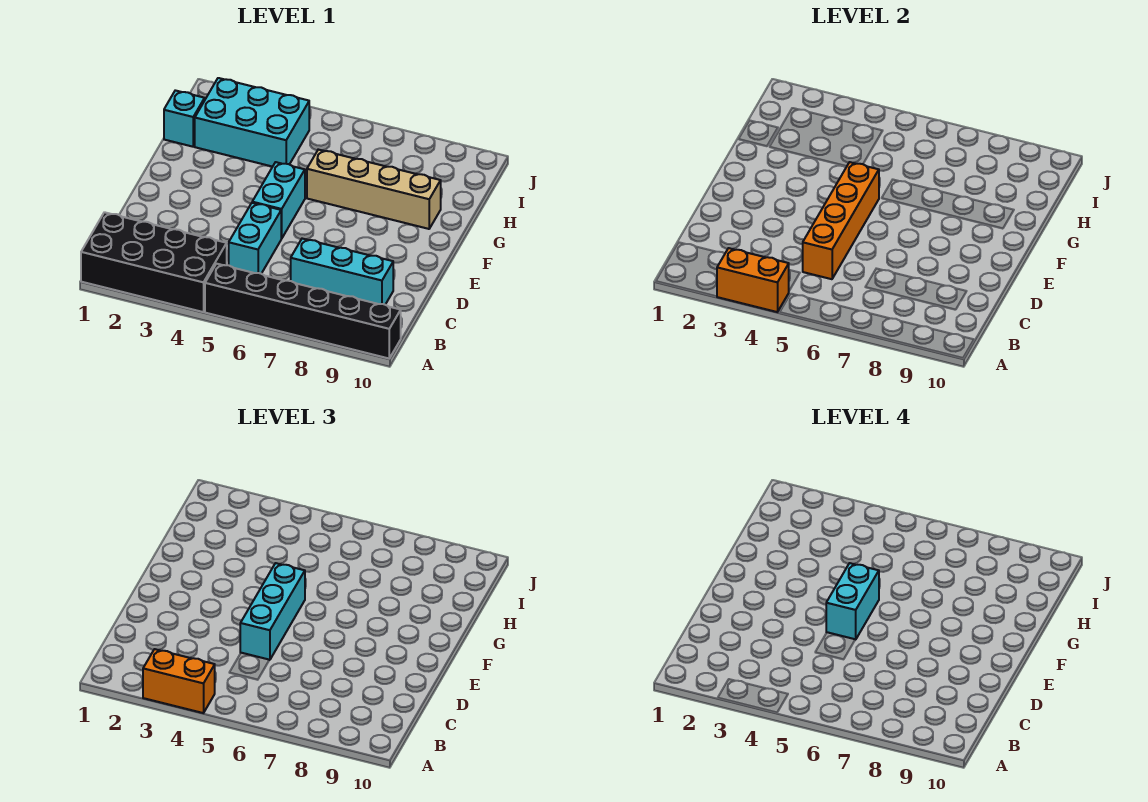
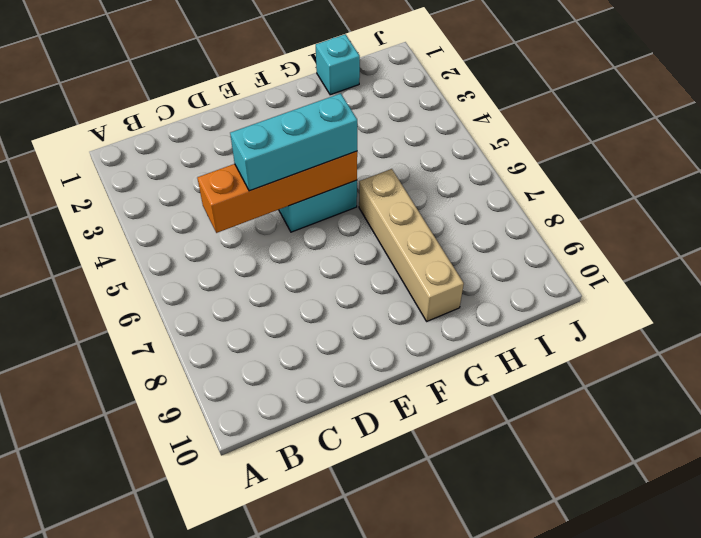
none -> black brick A1:B4 level 1
none -> black brick A5:A10 level 1
none -> cyan brick C5:D5 level 1

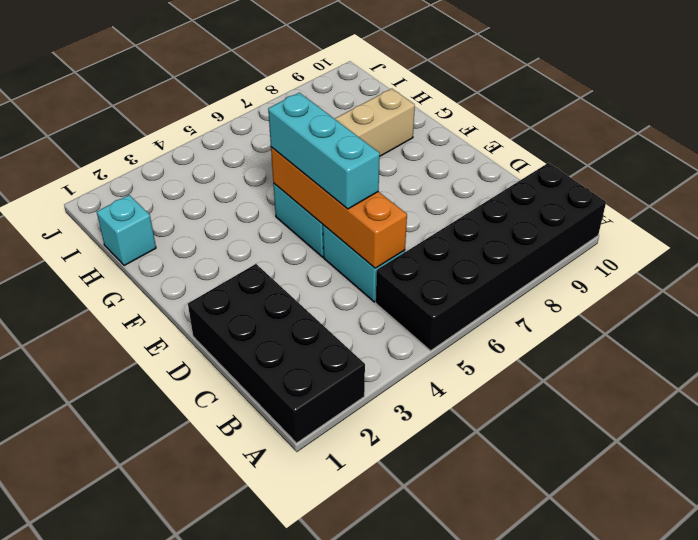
black brick A1:D2 level 1 -> black brick A1:B4 level 1
black brick A5:B10 level 1 -> black brick A5:A10 level 1
none -> cyan brick C7:C9 level 1
none -> cyan brick H2:I4 level 1
none -> orange brick A3:A4 level 2

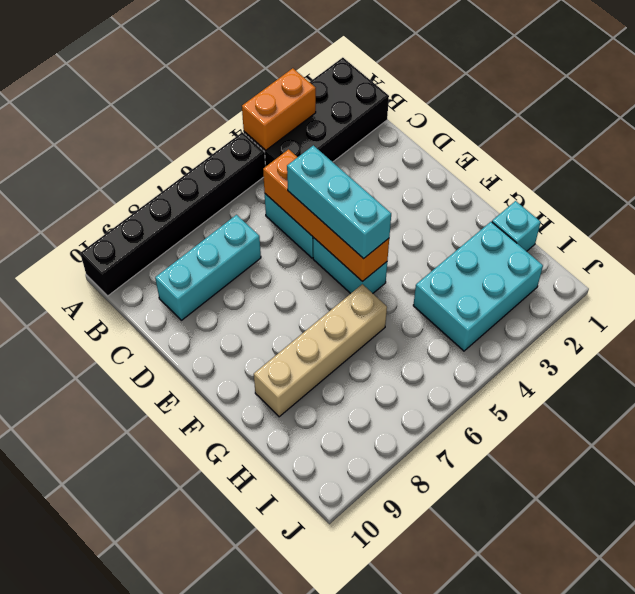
none -> orange brick A3:A4 level 3
none -> cyan brick E5:F5 level 4

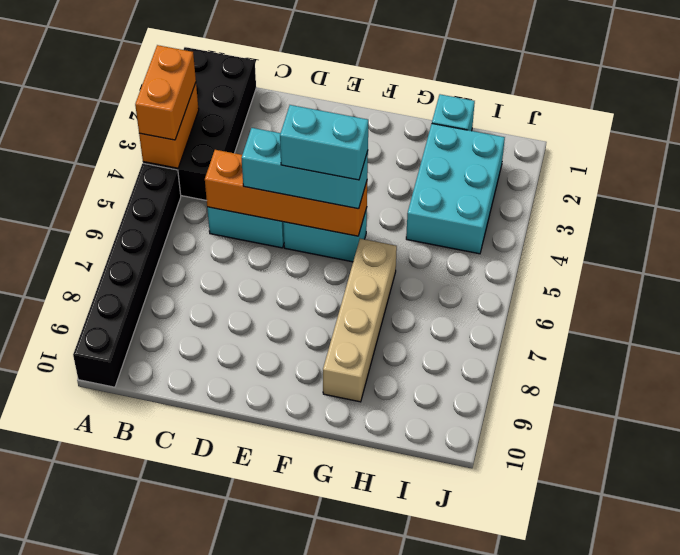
none -> cyan brick C7:C9 level 1

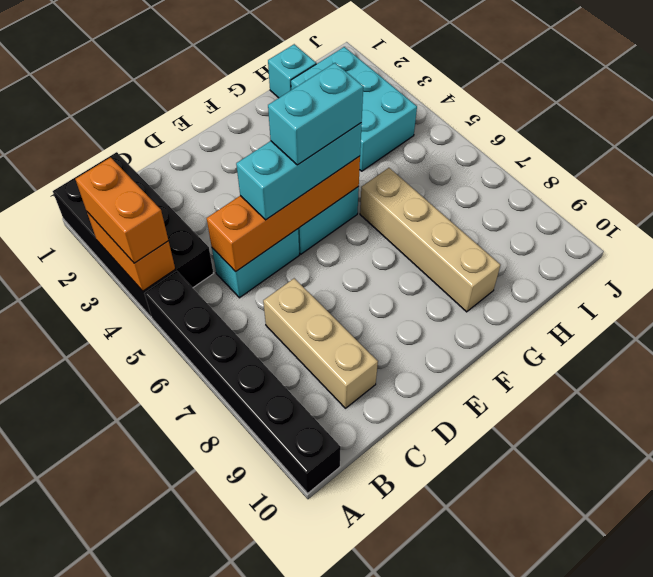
tan brick C7:C9 level 1 -> cyan brick C7:C9 level 1

